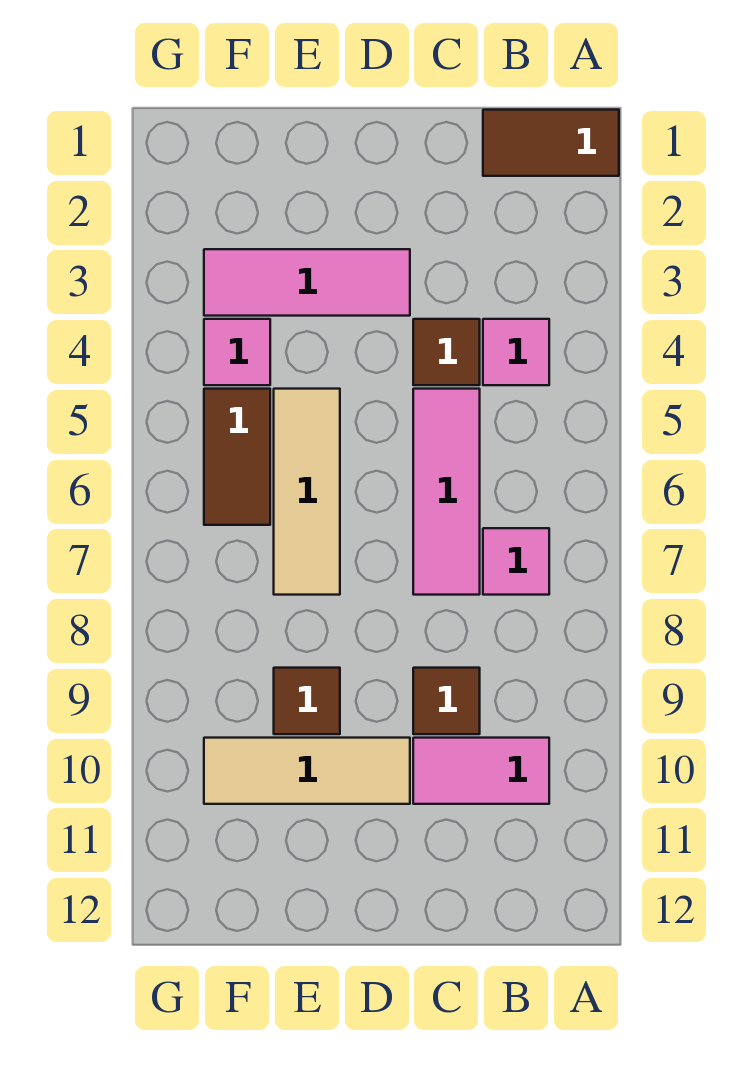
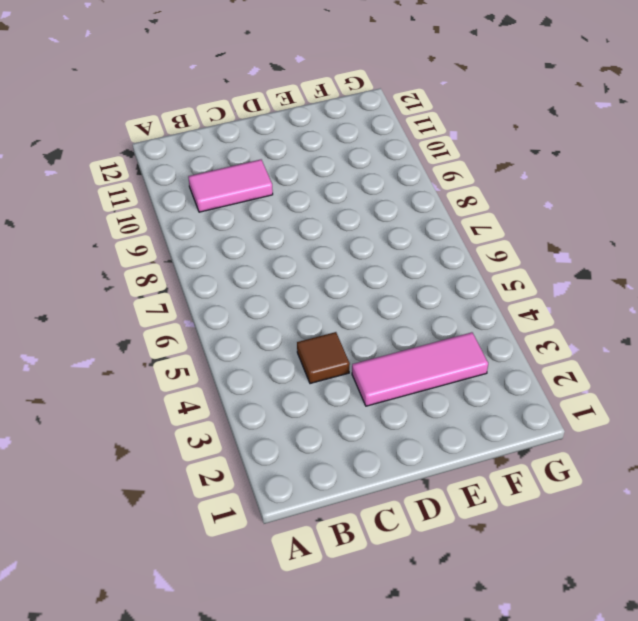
none -> brown tile A1:B1 level 1
none -> pink tile B4 level 1
none -> pink tile B7 level 1

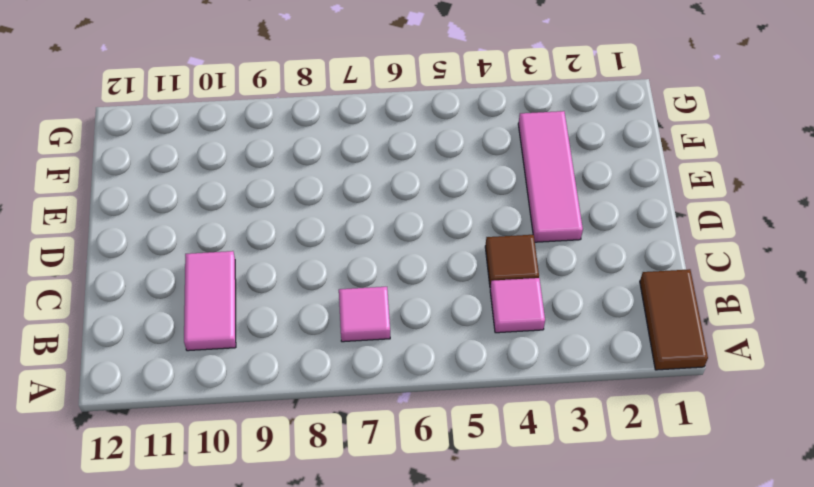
none -> pink tile C5:C7 level 1
none -> brown tile C9 level 1
none -> tan tile D10:F10 level 1

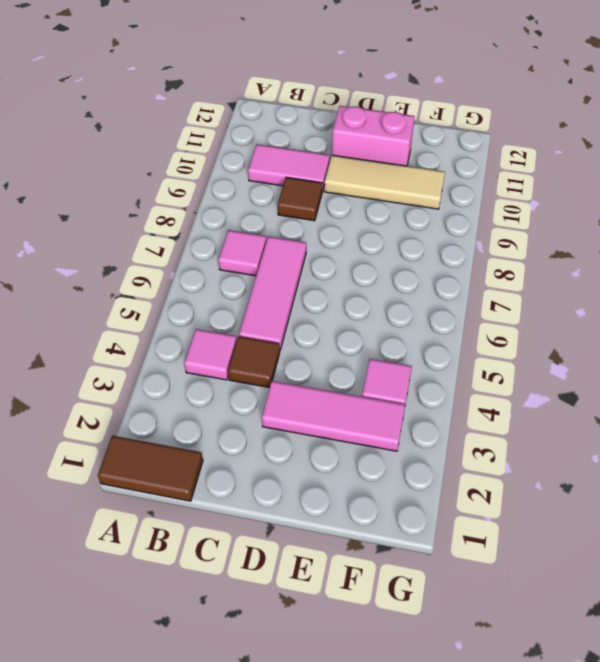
pink brick D11:E11 level 1 -> none
none -> tan tile E5:E7 level 1
none -> brown tile E9 level 1
none -> brown tile F5:F6 level 1

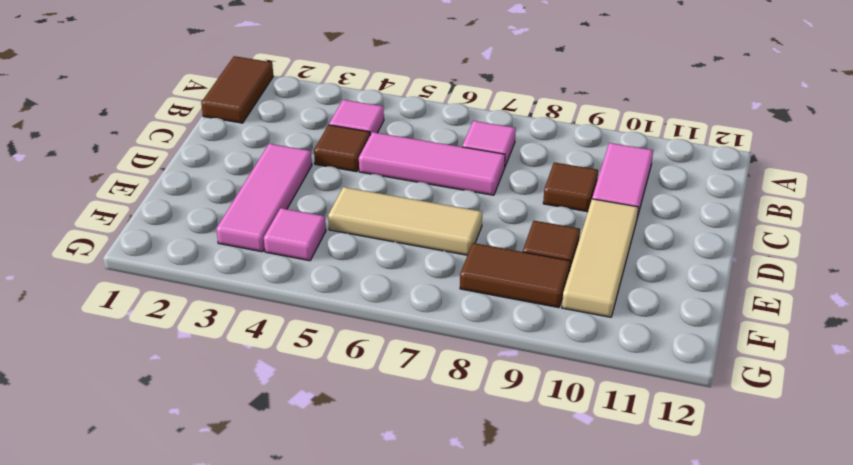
brown tile F8:F9 level 1 -> brown tile F5:F6 level 1

